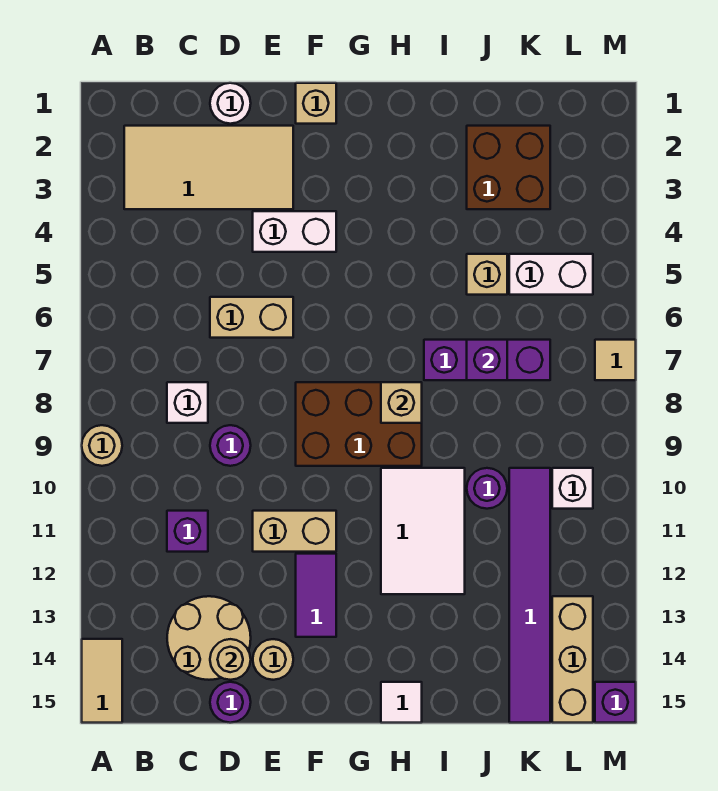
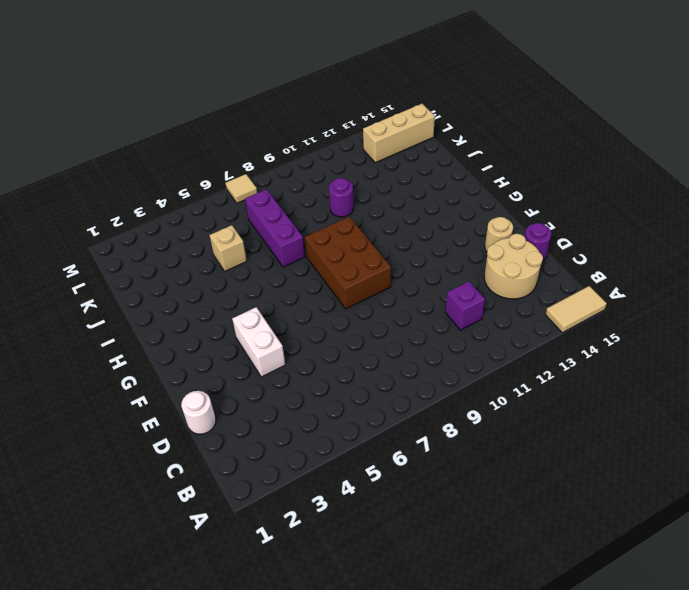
none -> tan round brick A9 level 1
none -> tan tile B2:E3 level 1
none -> white brick C8 level 1
none -> tan brick D6:E6 level 1

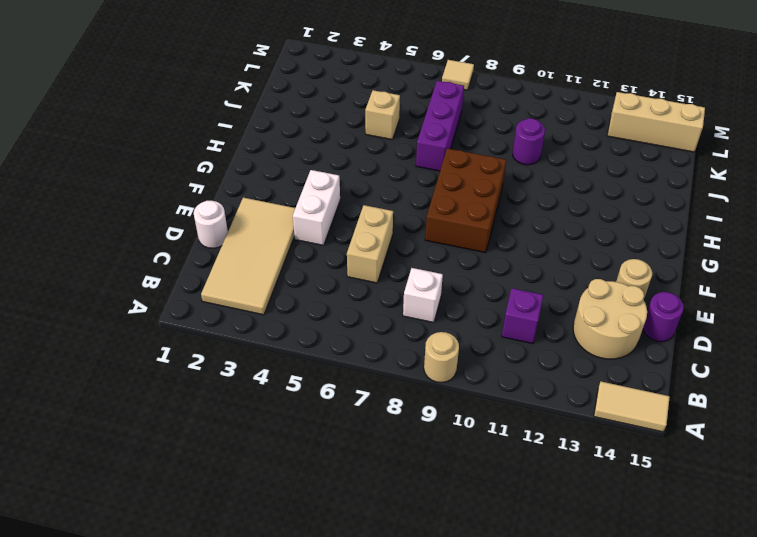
none -> purple round brick D9 level 1
none -> tan brick E11:F11 level 1
none -> tan brick F1 level 1
none -> purple tile F12:F13 level 1

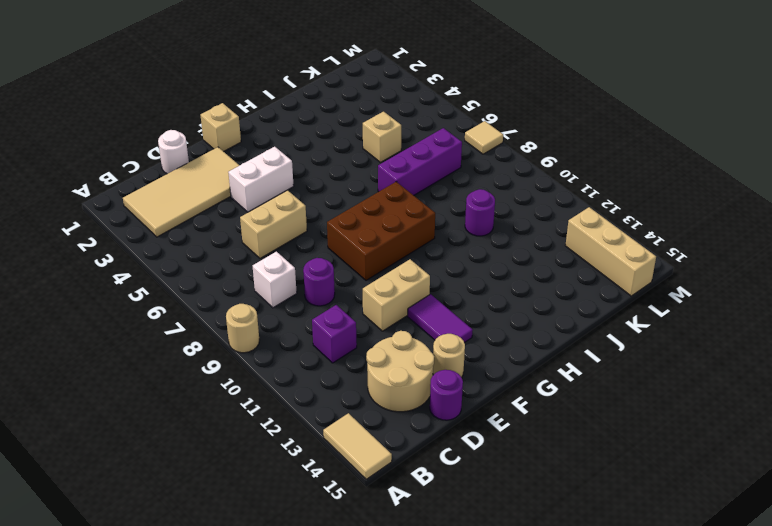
none -> white tile H10:I12 level 1
none -> white tile H15 level 1
none -> brown brick J2:K3 level 1
none -> white brick K5:L5 level 1

